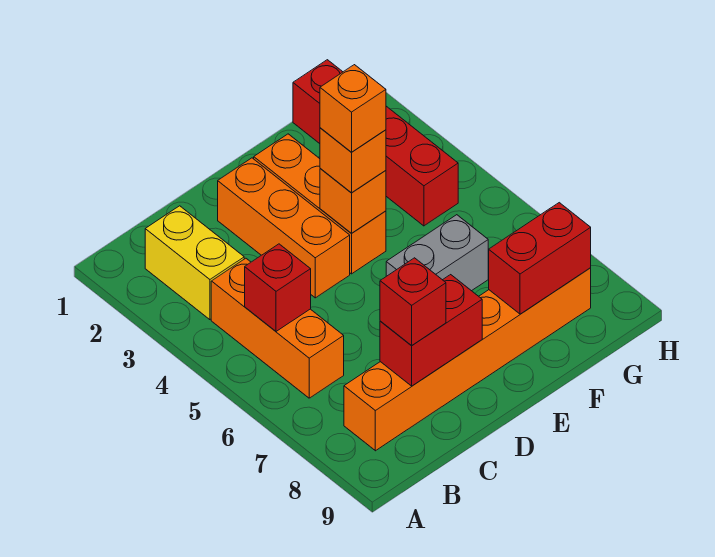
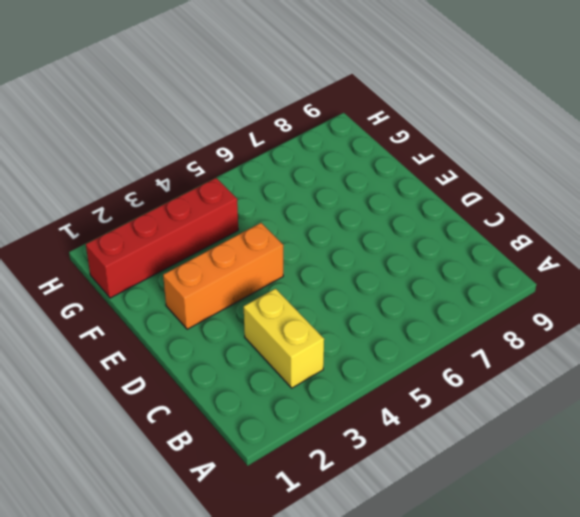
yellow brick B3:C3 level 1 -> yellow brick B2:B3 level 1
none -> orange brick B4:B6 level 1
none -> orange brick B8:G8 level 1
none -> orange brick D2:D4 level 1

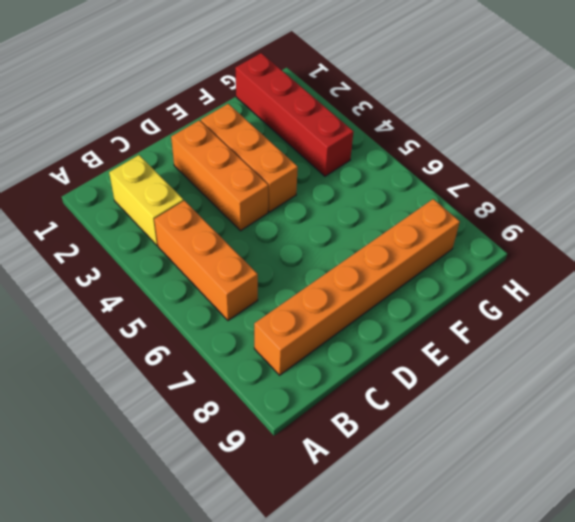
none -> grey brick E6:F6 level 1
none -> red brick B5 level 2
none -> red brick C8:D8 level 2

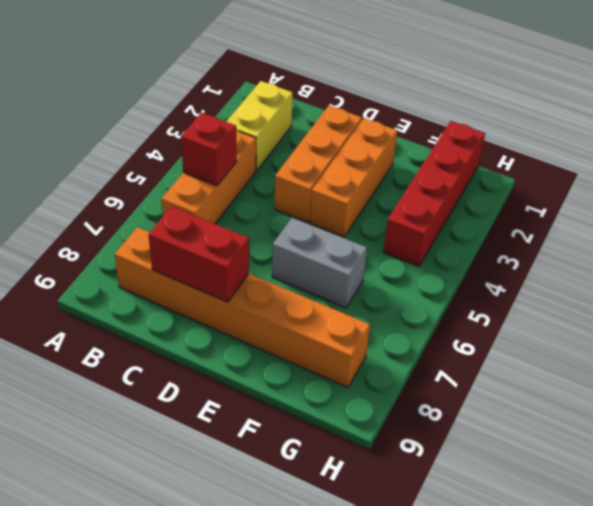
none -> orange brick E4 level 2
none -> red brick F8:G8 level 2
none -> red brick C8 level 3

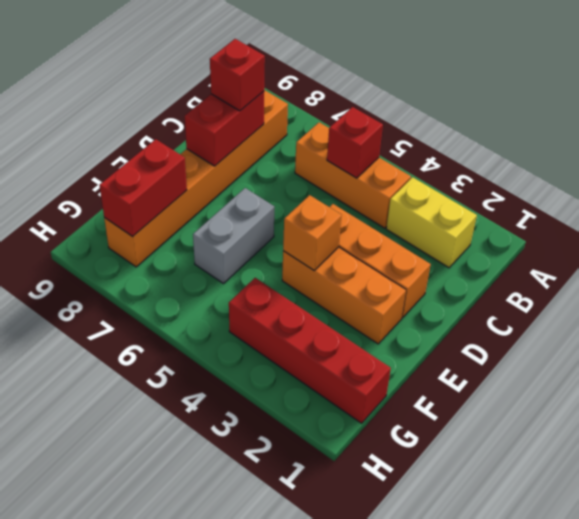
none -> orange brick E4 level 3
none -> orange brick E4 level 4

